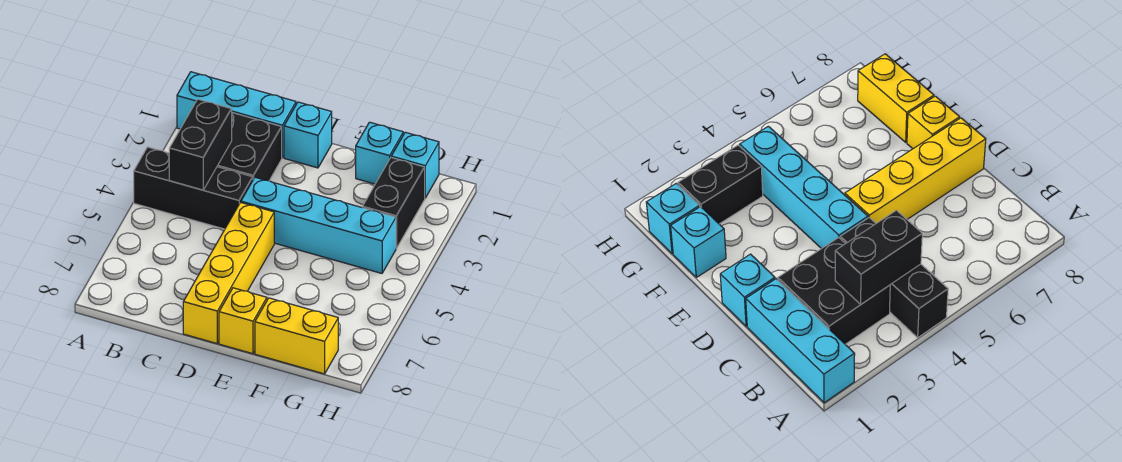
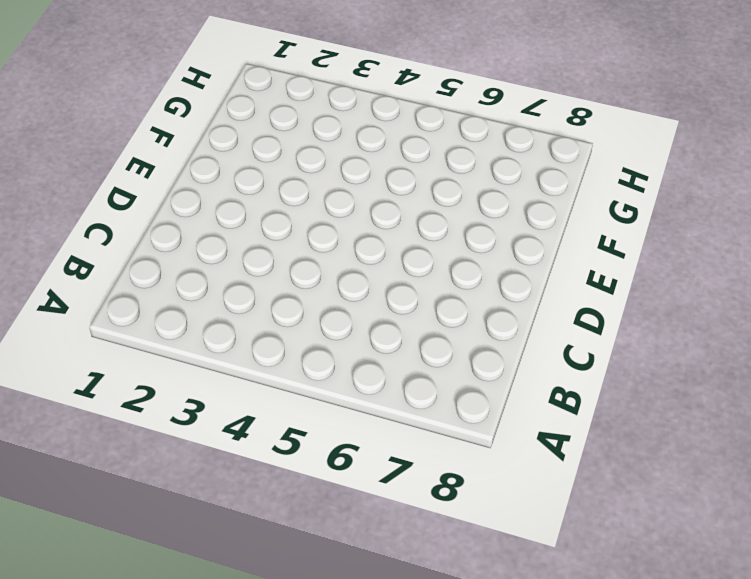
none -> cyan brick A1:C1 level 1
none -> black brick A4:C4 level 1
none -> black brick B2:C3 level 1

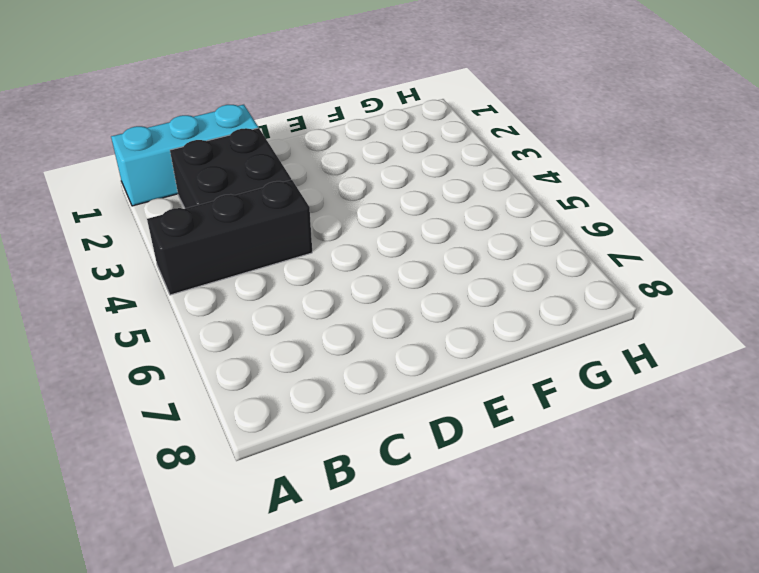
none -> cyan brick D1 level 1
none -> cyan brick D4:G4 level 1
none -> yellow brick D5:D8 level 1

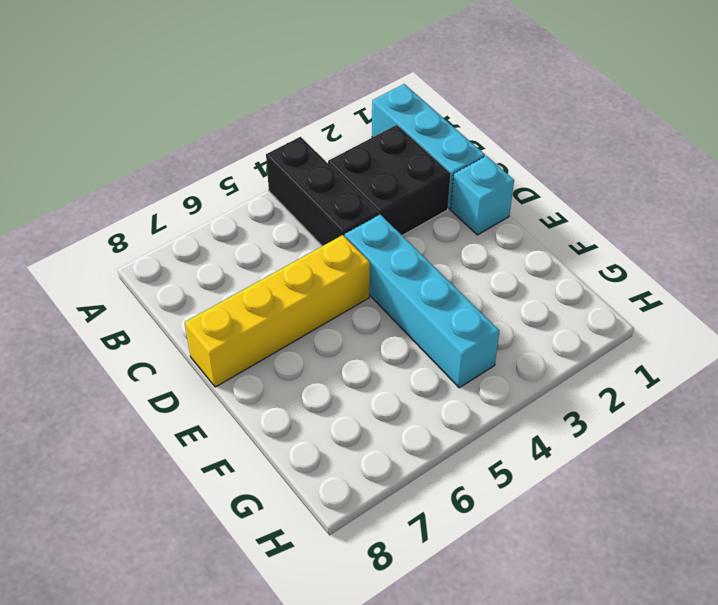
none -> yellow brick E8 level 1
none -> cyan brick F1 level 1
none -> yellow brick F8:G8 level 1

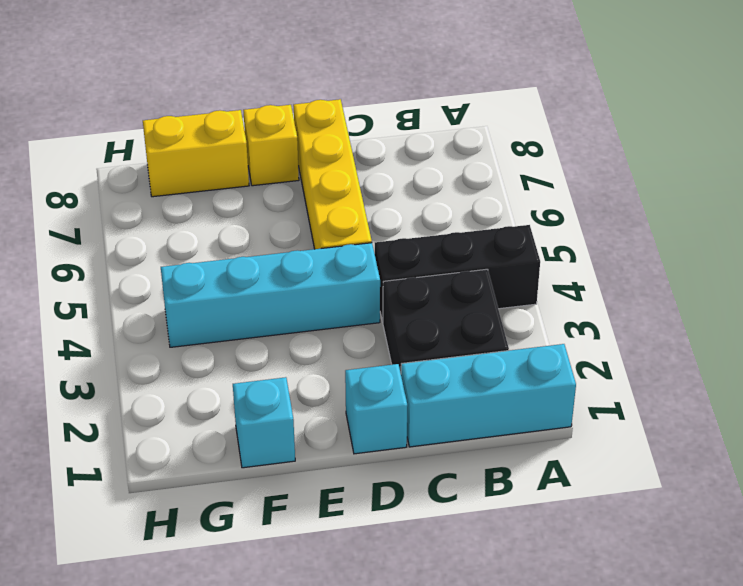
none -> cyan brick G1 level 1
none -> black brick G2:G3 level 1
none -> black brick B3:B4 level 2

